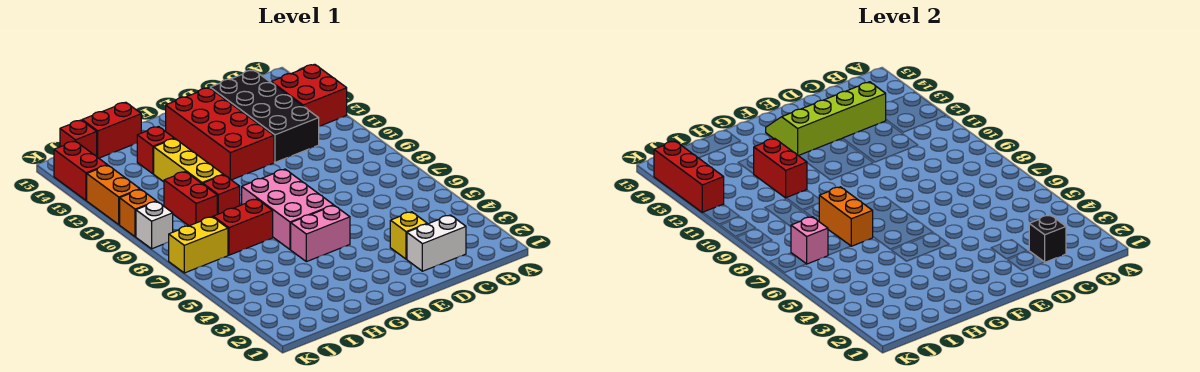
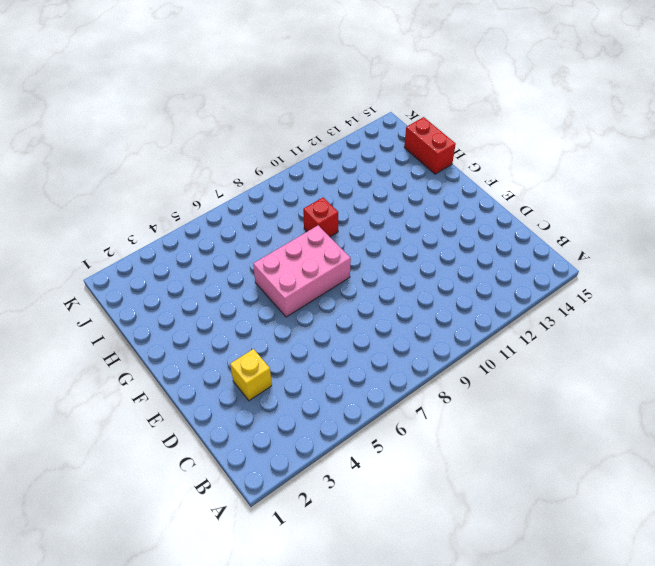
none -> red brick A12:B13 level 1
none -> white brick C2:D2 level 1
none -> black brick C11:D14 level 1

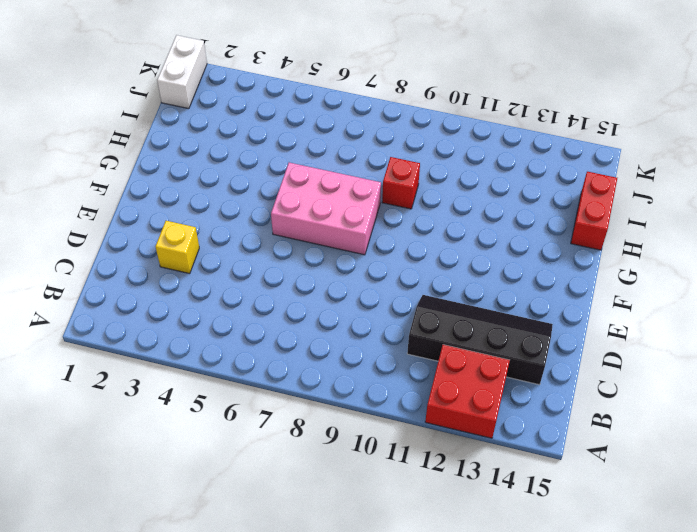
black slope C11:D14 level 1 top C -> black brick C11:D14 level 1
white brick J1:K1 level 1 -> white brick C2:D2 level 1
none -> red brick E11:F14 level 1
none -> pink brick F5:G5 level 1
none -> red brick H7:I7 level 1

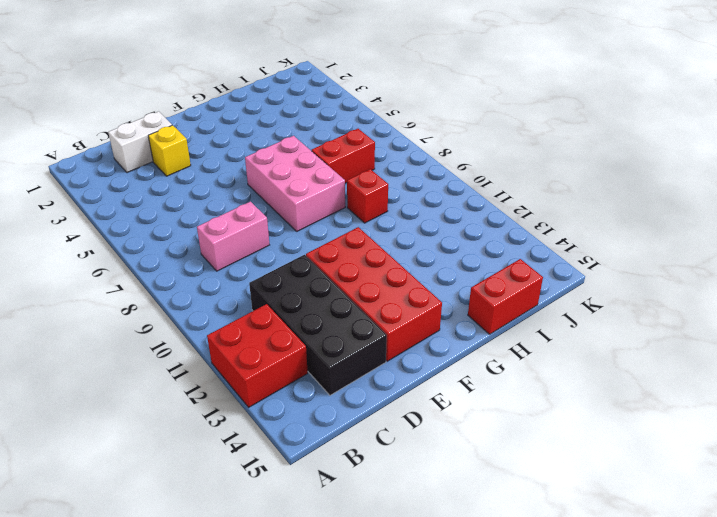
pink brick C8:D8 level 1 -> pink brick F5:G5 level 1
none -> yellow brick H10:H12 level 1
none -> red brick H13 level 1
none -> red brick I9:I10 level 1

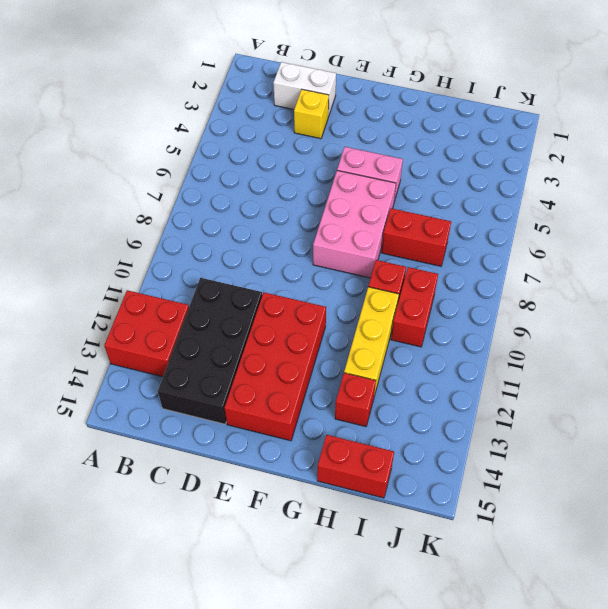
none -> yellow brick J7:K7 level 1
none -> red brick J15 level 1
none -> white brick K9 level 1

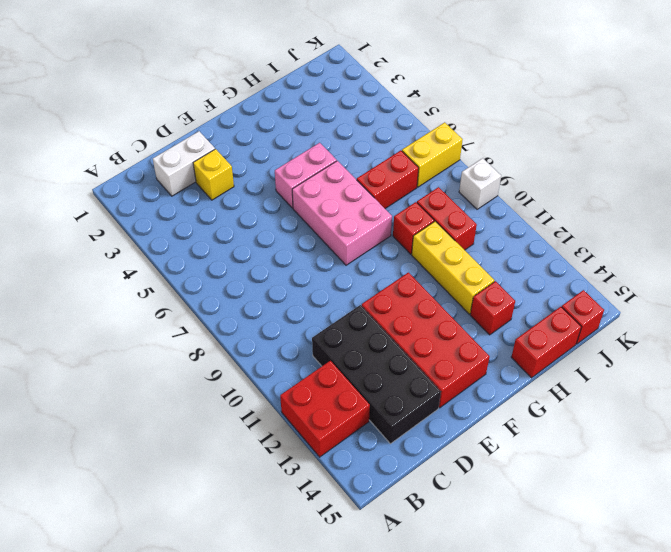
none -> orange brick K10 level 1
none -> orange brick K11:K12 level 1
none -> red brick K13:K14 level 1

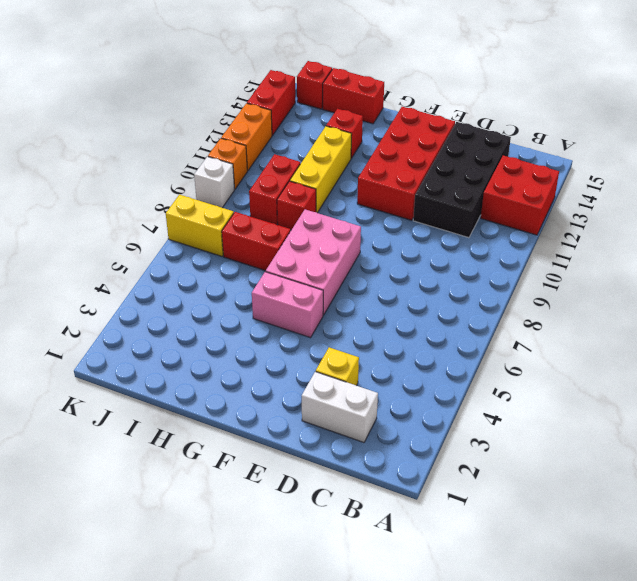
none -> black brick C2 level 2
none -> lime slope C13:F14 level 2 top 13
none -> orange brick H7:H8 level 2

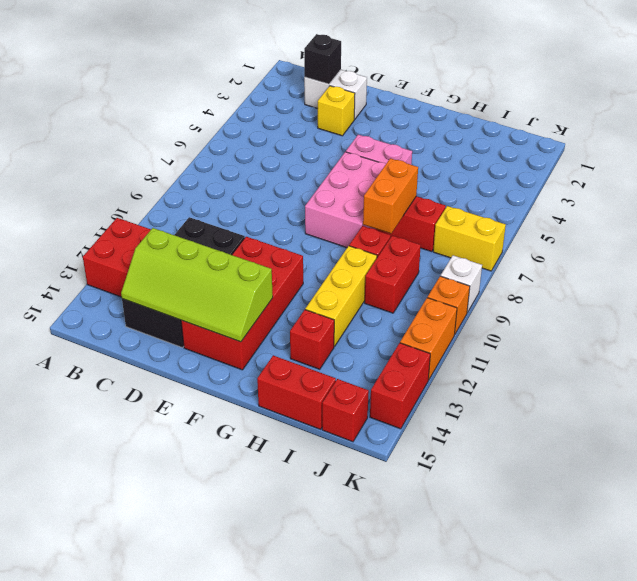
none -> red brick H11:H12 level 2
none -> pink brick J7 level 2
none -> red brick K12:K14 level 2

